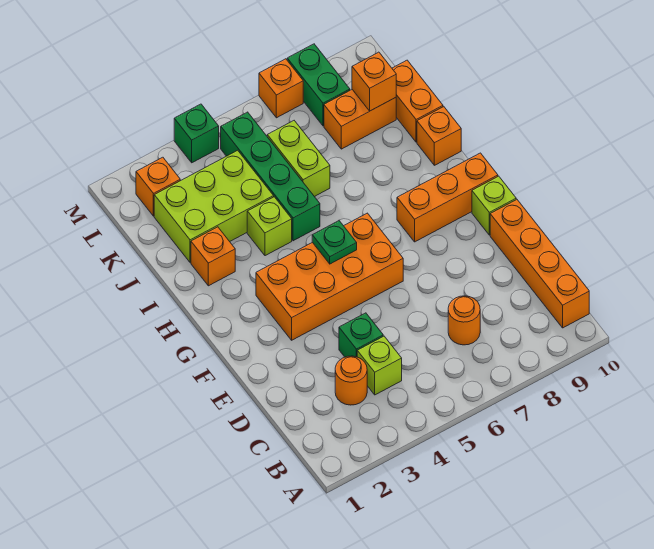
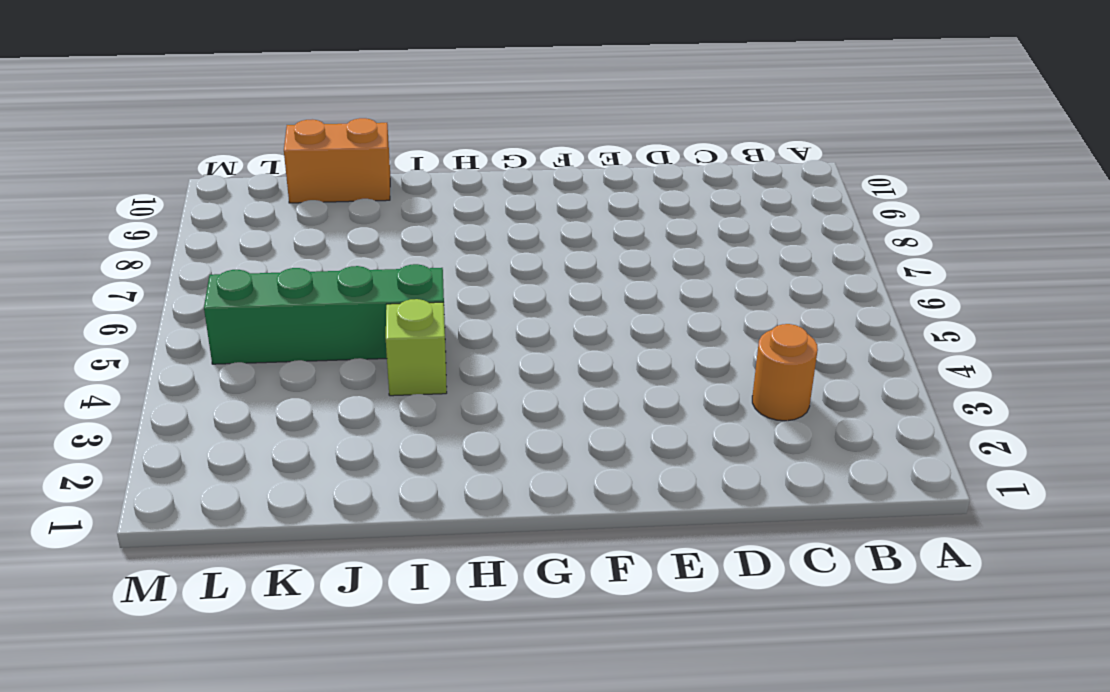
none -> orange brick B10:E10 level 1
none -> lime brick C4 level 1
none -> orange round brick C7 level 1

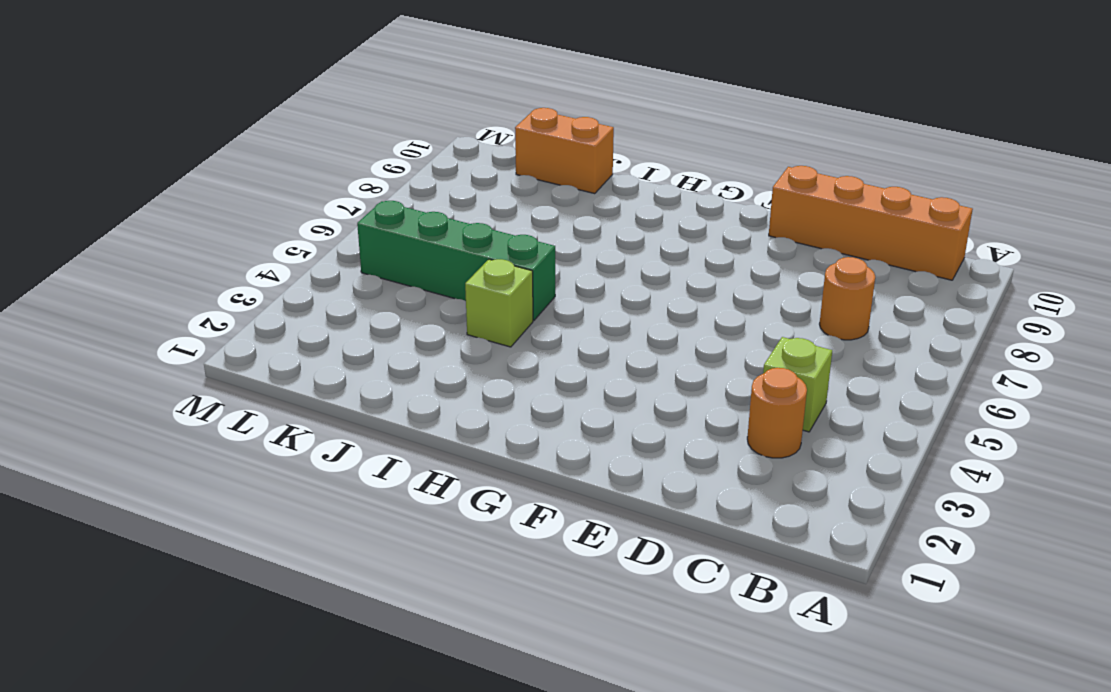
none -> green brick D4 level 1
none -> orange brick F3:G6 level 1
none -> lime brick F10 level 1

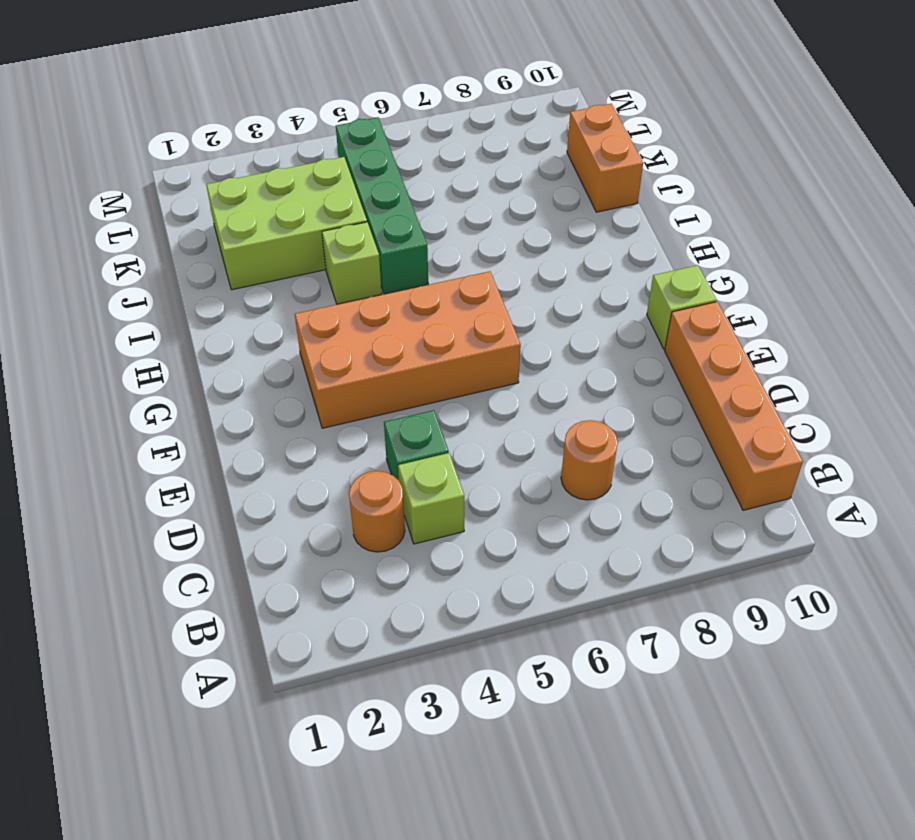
none -> orange brick G8:G10 level 1
none -> orange brick I2 level 1
none -> orange brick I10 level 1

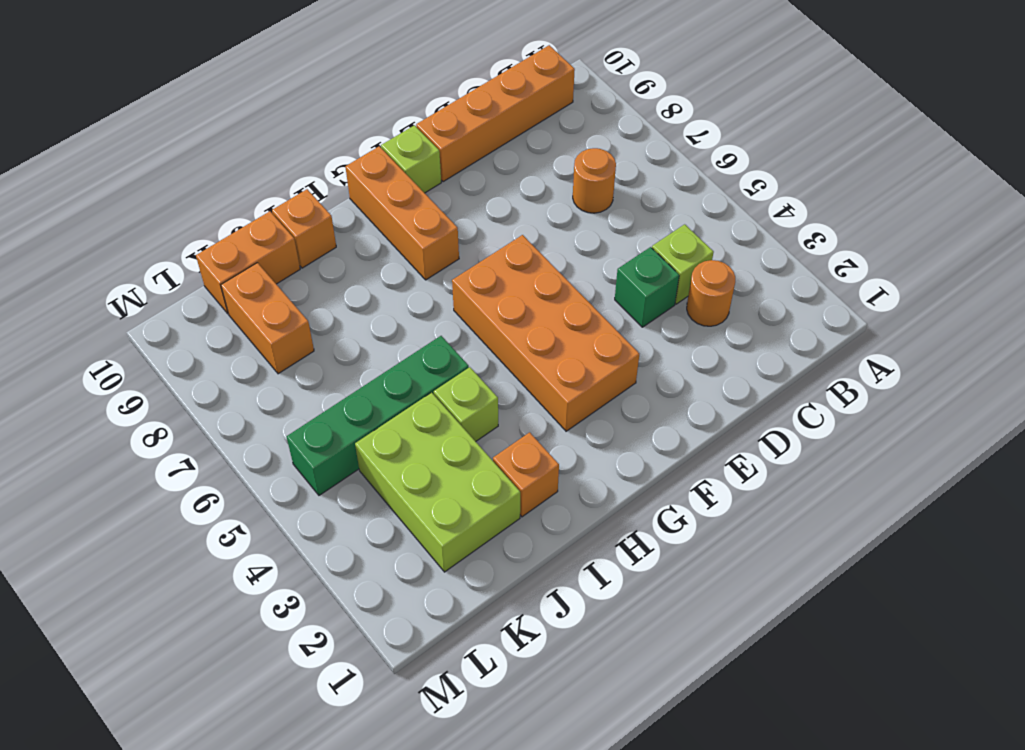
none -> lime brick J6:K6 level 1
none -> orange brick L2 level 1
none -> green brick L8:M8 level 1

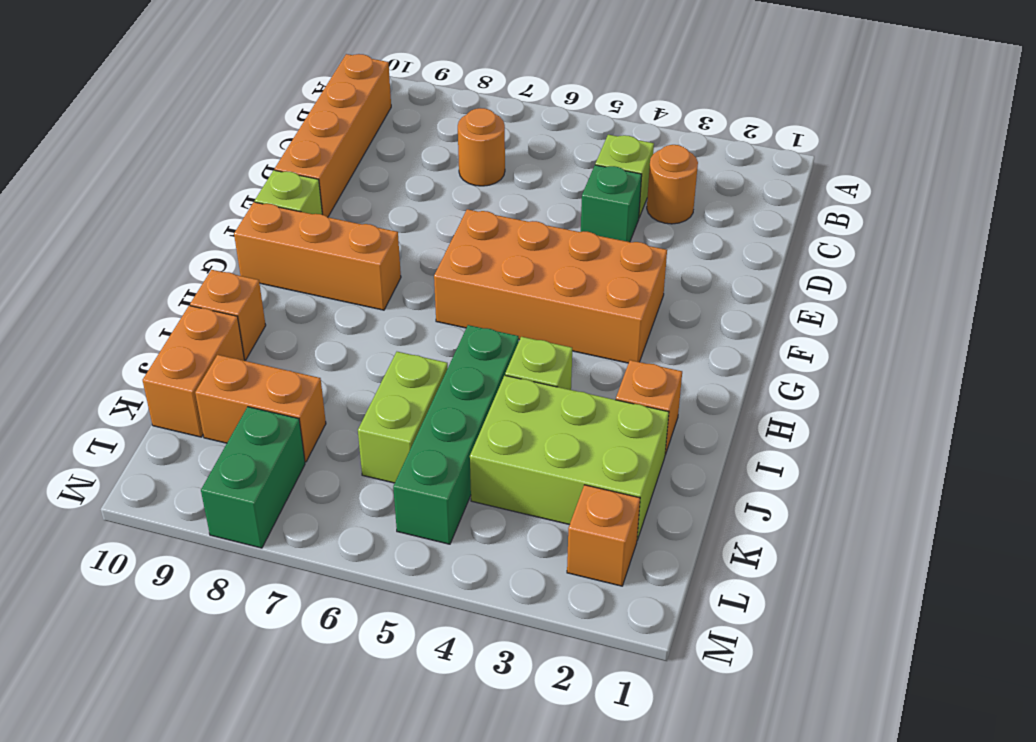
none -> green brick M4 level 1
none -> orange brick M7 level 1
none -> green plate G5 level 2

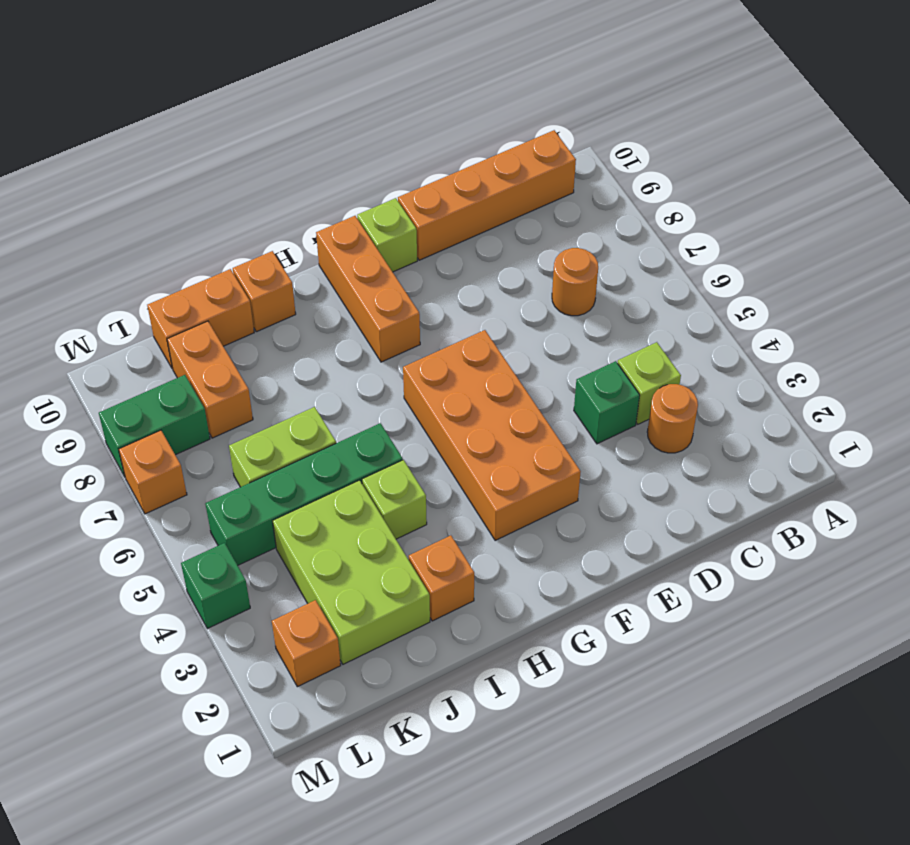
none -> green plate G5 level 2
none -> orange brick K9 level 2

